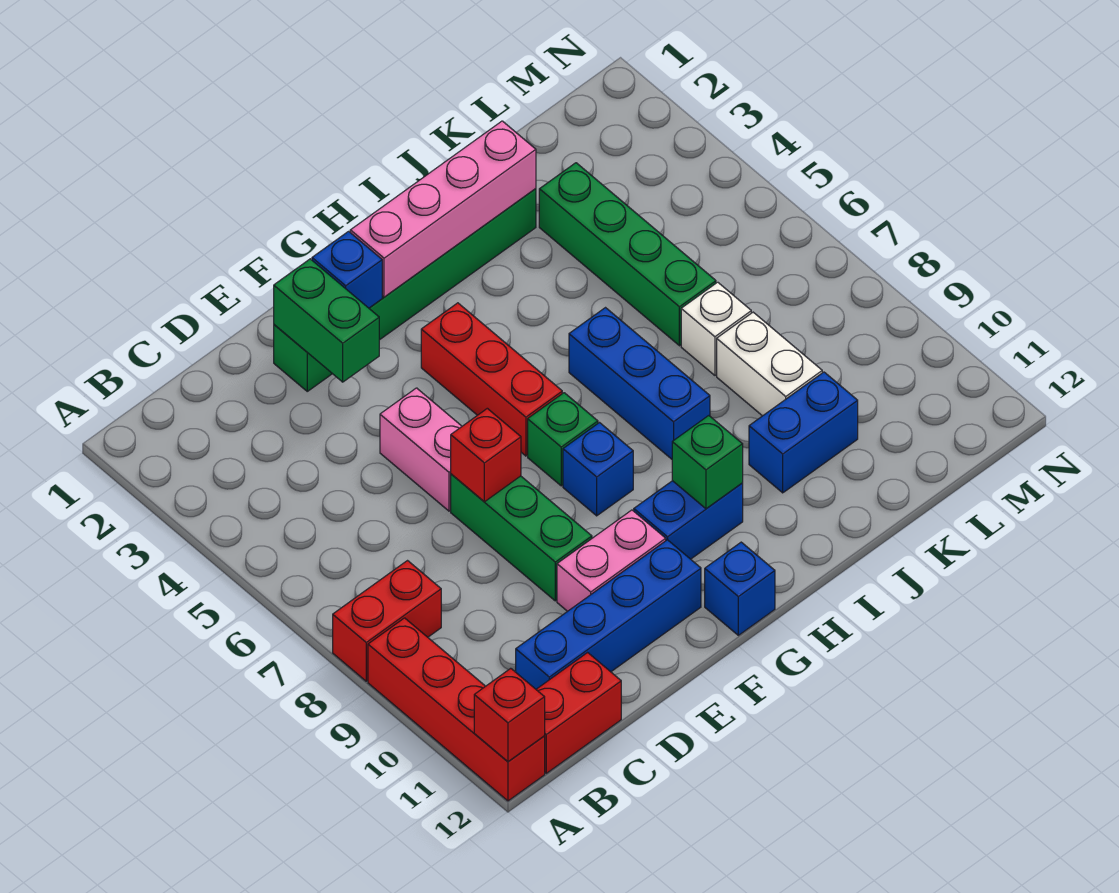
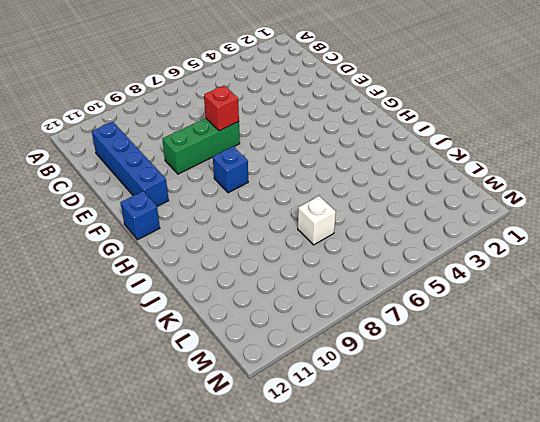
none -> red brick A8:B8 level 1
none -> red brick A9:A12 level 1
none -> red brick B12:C12 level 1

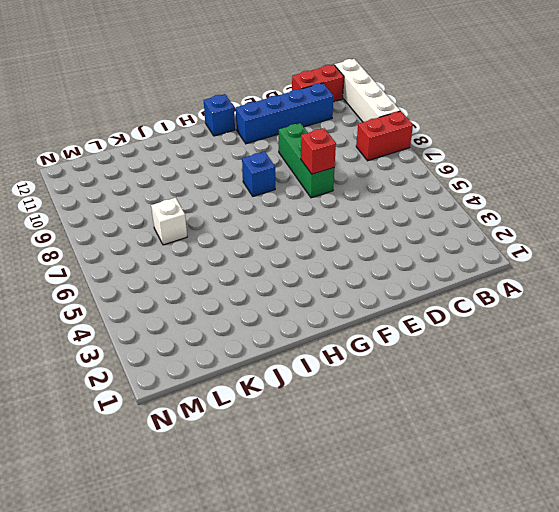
white brick A9:A12 level 1 -> red brick A9:A12 level 1
none -> green brick E2:J2 level 1
none -> pink brick E5:E6 level 1
none -> pink brick E10:F10 level 1

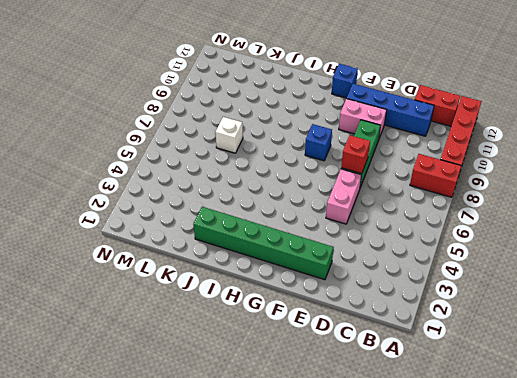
none -> red brick G4:G6 level 1
none -> green brick G7 level 1
none -> blue brick G10:H10 level 1

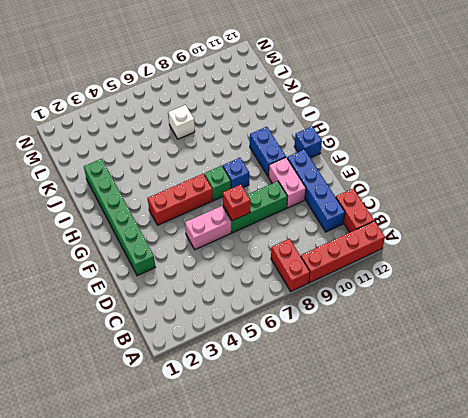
none -> blue brick I6:I8 level 1
none -> blue brick J10:K10 level 1
none -> green brick K3:K6 level 1

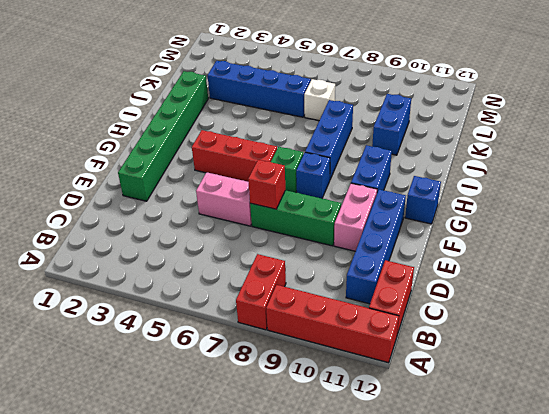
blue brick H8:J8 level 1 -> blue brick I6:I8 level 1
blue brick K3:K6 level 1 -> green brick K3:K6 level 1
none -> white brick K8:K9 level 1
none -> red brick A12 level 2
none -> green brick E2:E3 level 2

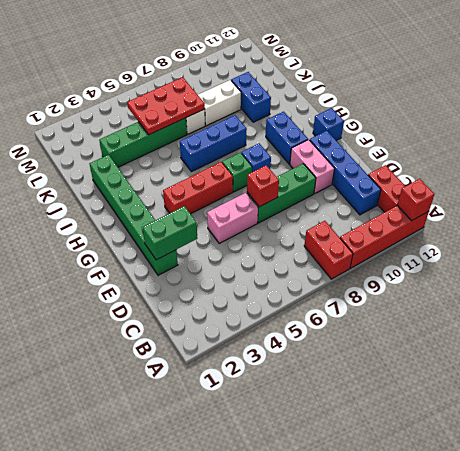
red plate K5:L7 level 2 -> none
none -> blue brick F2 level 2
none -> pink brick G2:J2 level 2
none -> green brick H10 level 2

